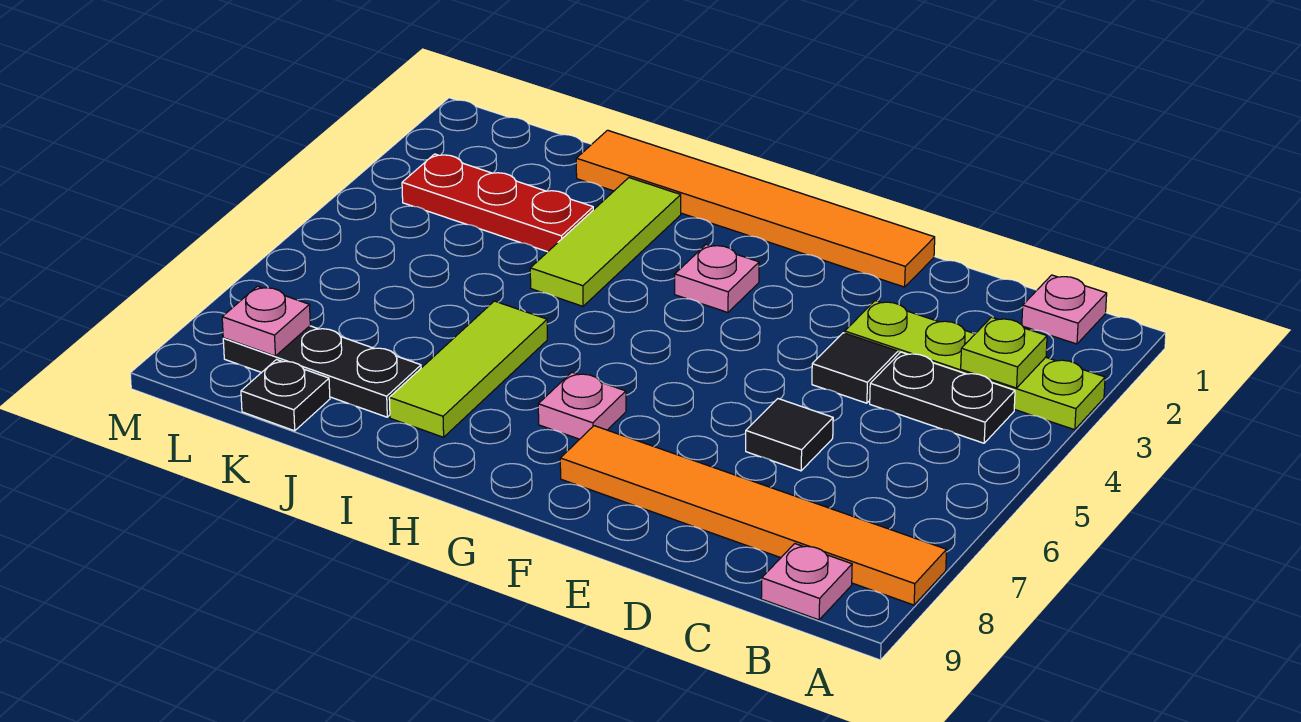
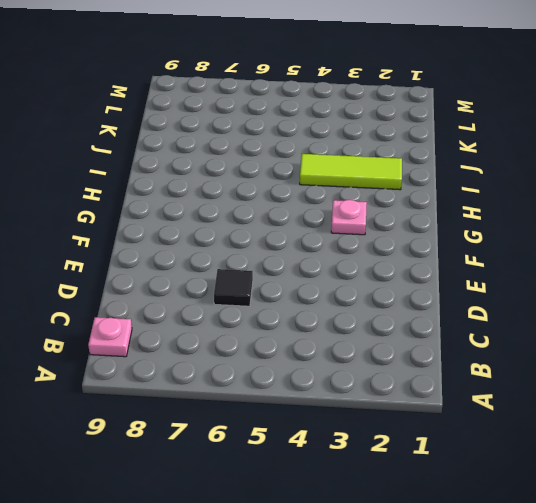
none -> lime plate A3:D3 level 1
none -> orange tile A8:F8 level 1
none -> pink plate B1 level 1

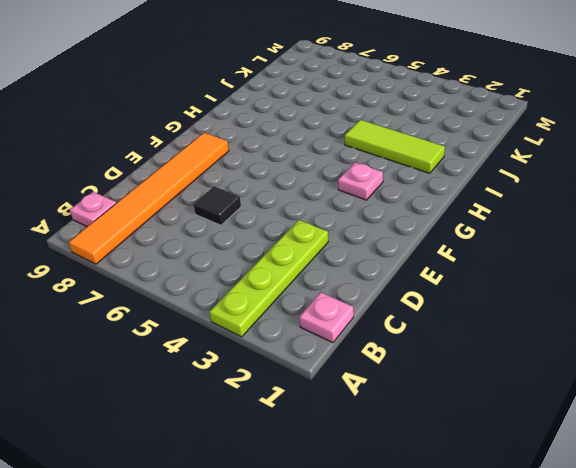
none -> black plate B4:C4 level 1
none -> black tile D4 level 1
none -> orange tile E1:J1 level 1

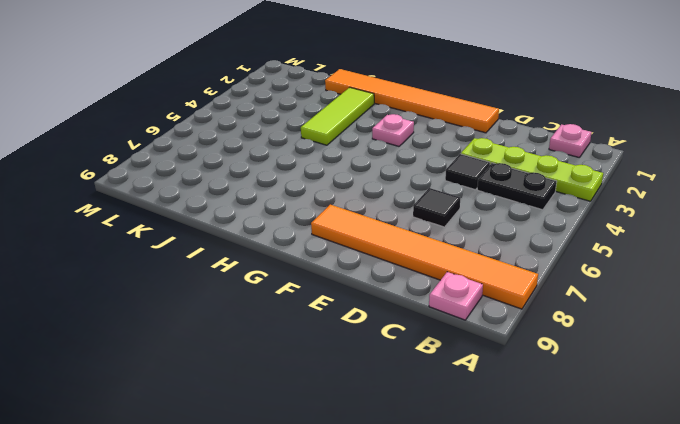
none -> pink plate G7 level 1
none -> lime tile I6:I8 level 1
none -> red plate J3:L3 level 1

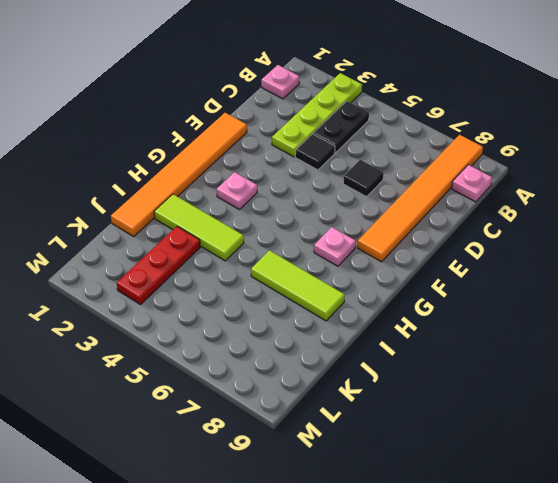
none -> black plate J8:L8 level 1
none -> black plate K9 level 1
none -> lime plate B3 level 2

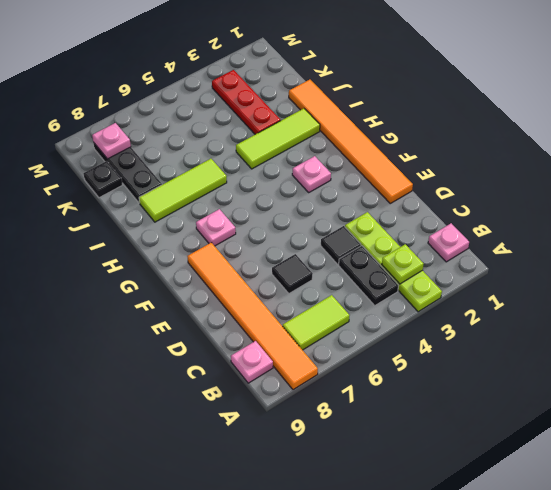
lime tile B6:B7 level 1 -> none

